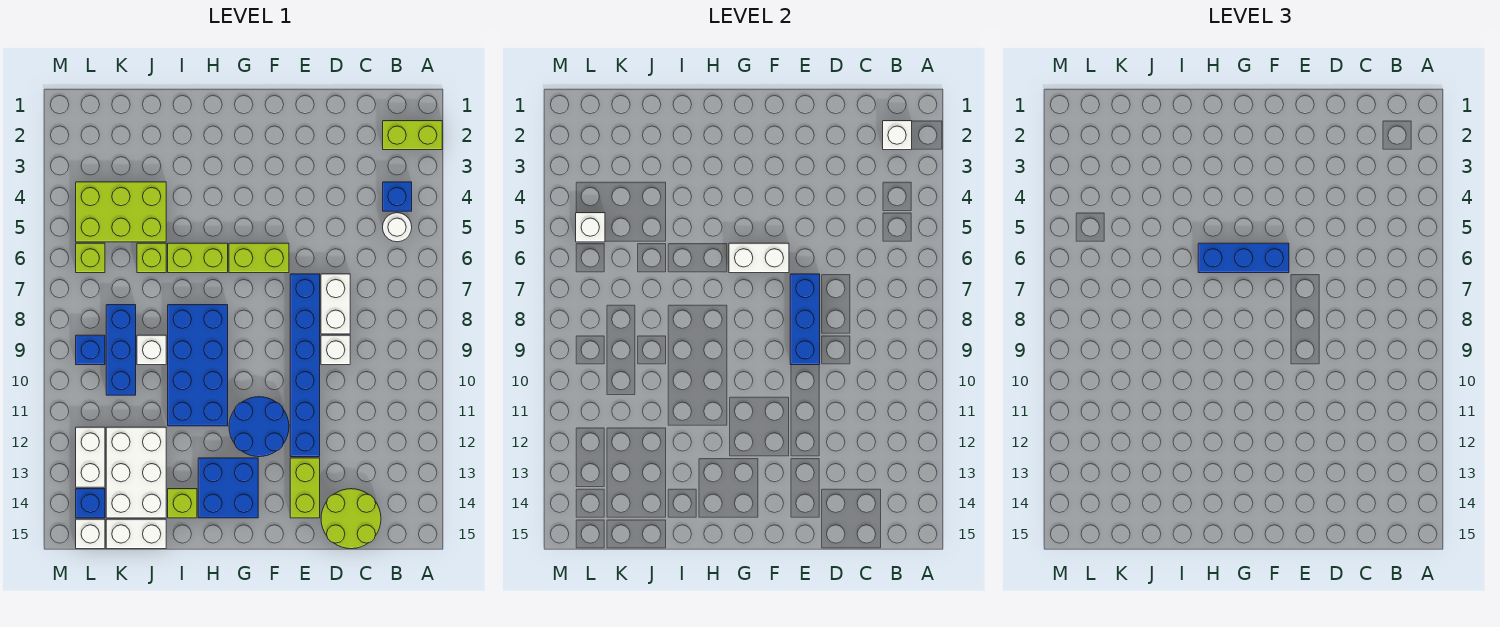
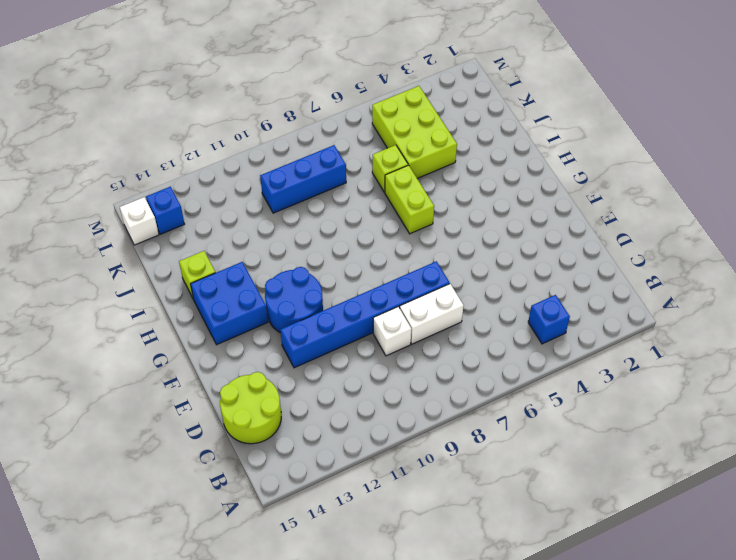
none -> lime brick A2:B2 level 1
none -> white round brick B5 level 1
none -> lime brick E13:E14 level 1
none -> lime brick F6:G6 level 1

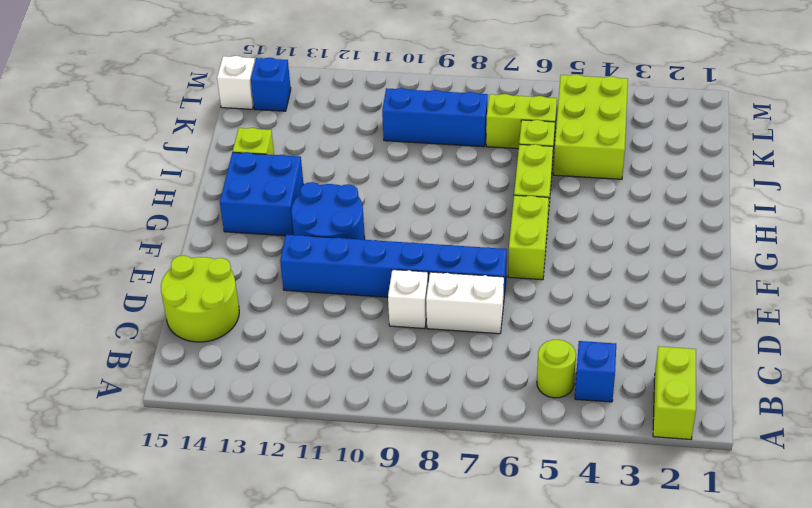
lime round brick B5 level 1 -> white round brick B5 level 1
lime brick K6:K7 level 1 -> lime brick E13:E14 level 1
none -> blue brick H8:I11 level 1
none -> white brick J9 level 1
none -> white brick J12:K14 level 1
none -> white brick J15:K15 level 1

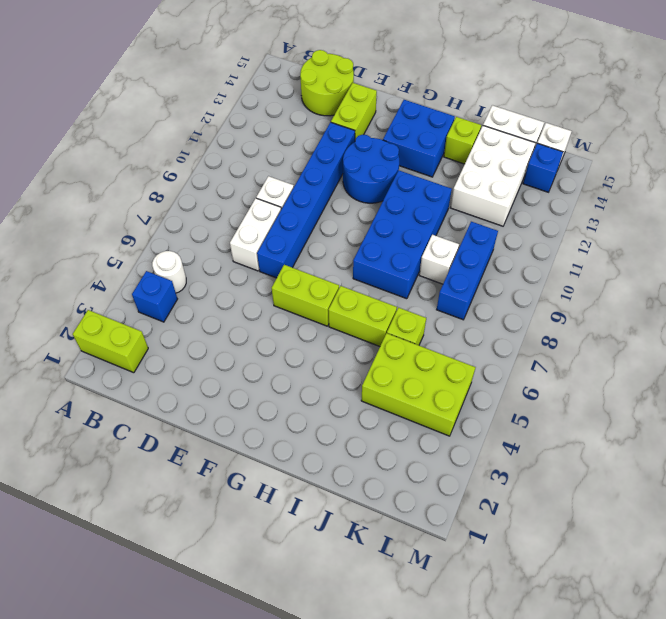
none -> lime brick L6 level 1
none -> blue brick L9 level 1
none -> white brick L12:L13 level 1
none -> white brick B2 level 2

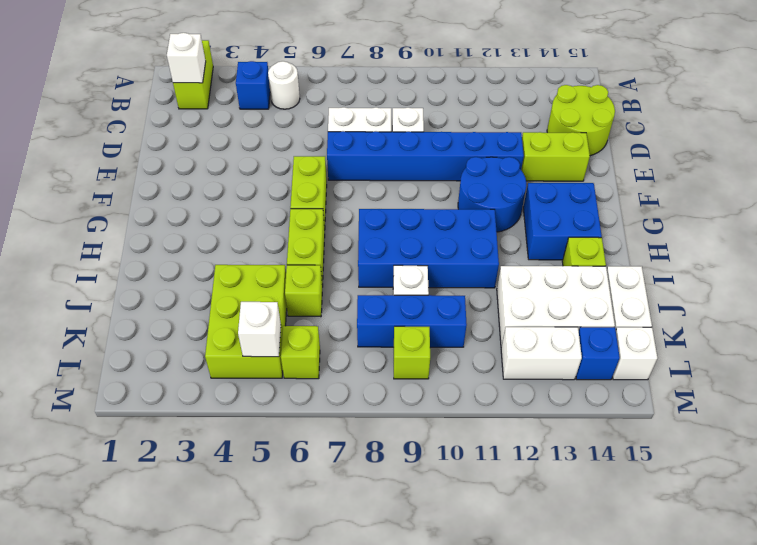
lime brick L9 level 1 -> blue brick L9 level 1
none -> blue brick E7:E9 level 2
none -> white brick F6:G6 level 2
none -> blue brick F6:H6 level 3

